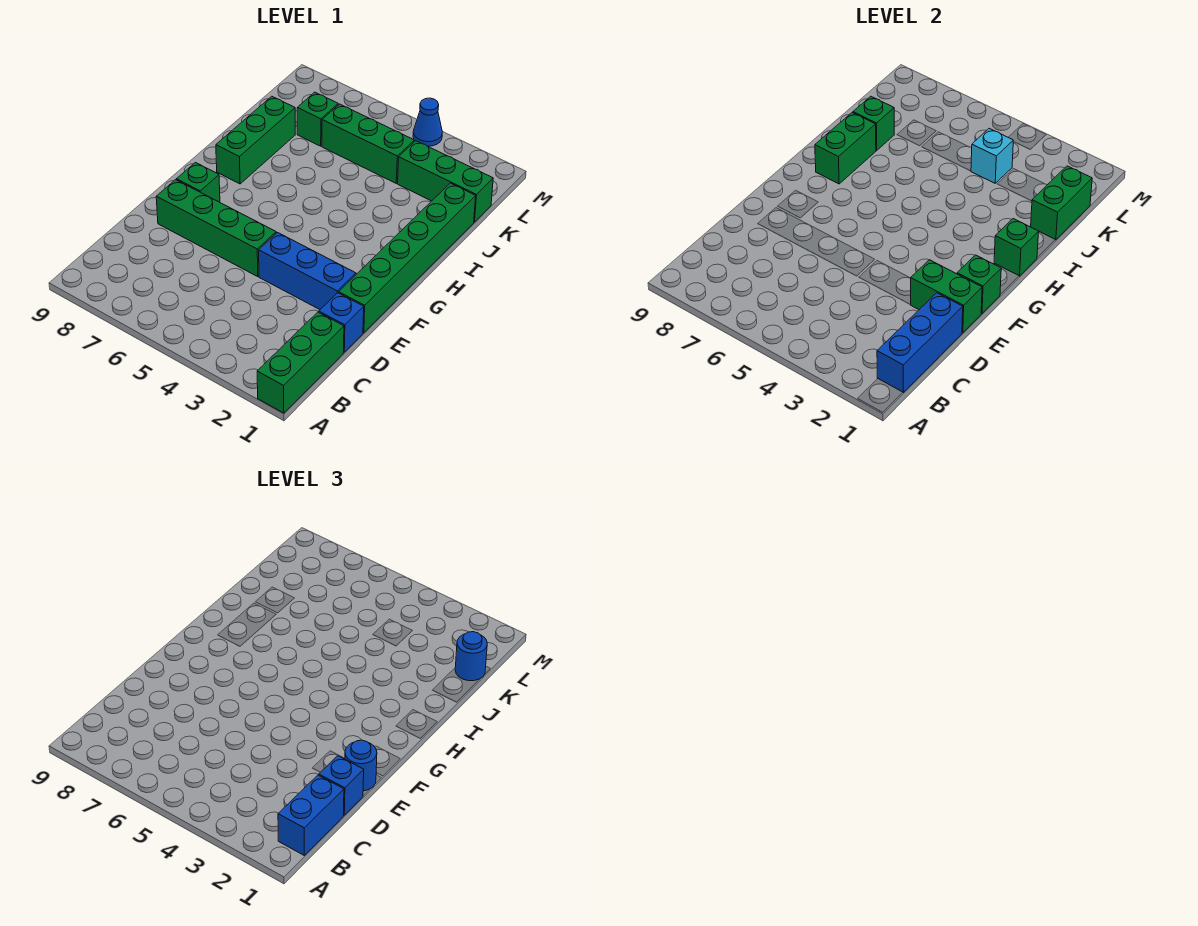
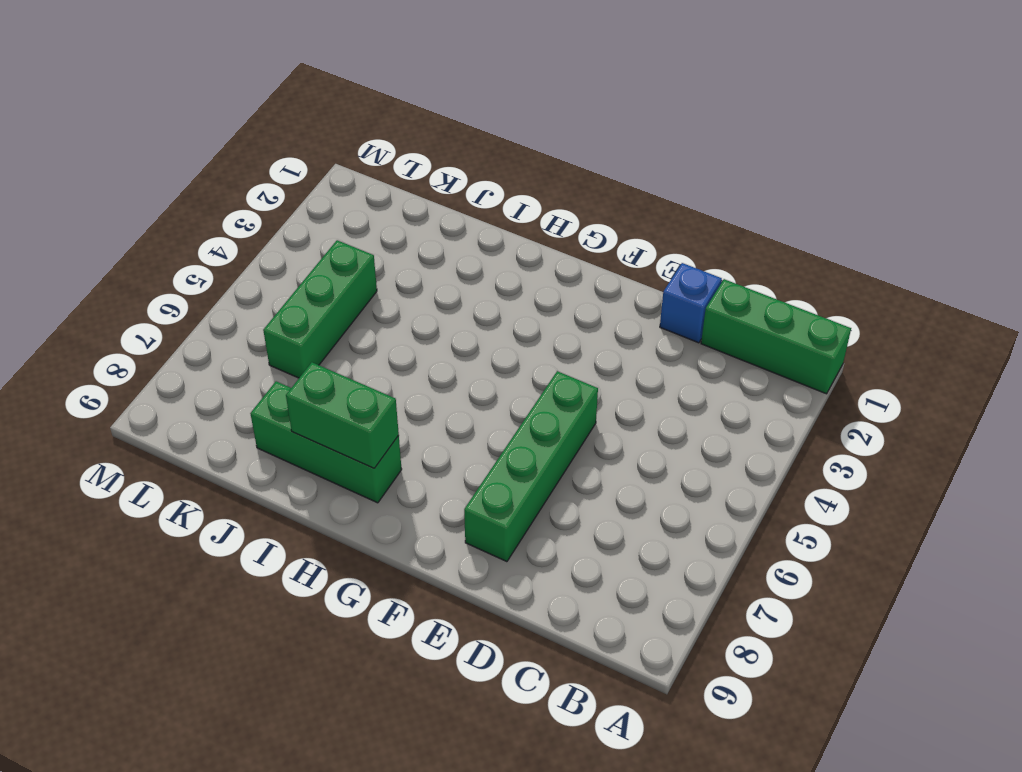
none -> green brick E1:J1 level 1
none -> blue brick E2:E4 level 1
none -> green brick F8 level 1

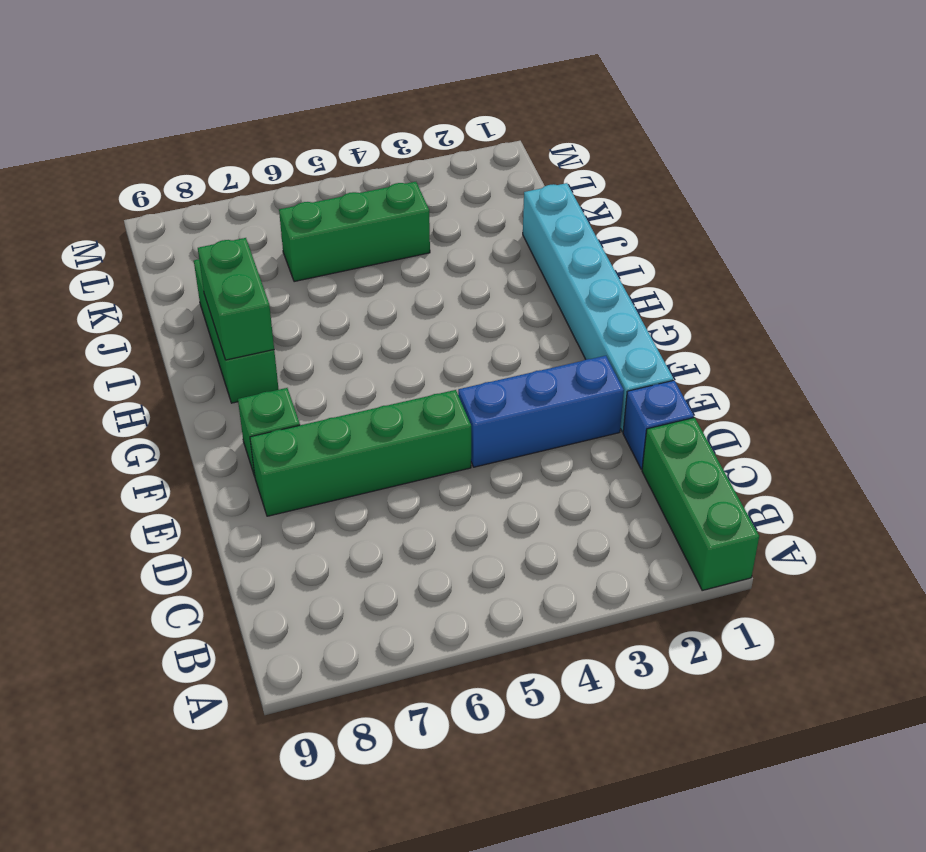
cyan brick E1:J1 level 1 -> green brick E1:J1 level 1
none -> green brick K1:K3 level 1
none -> green brick K7 level 1
none -> blue cone M4 level 1

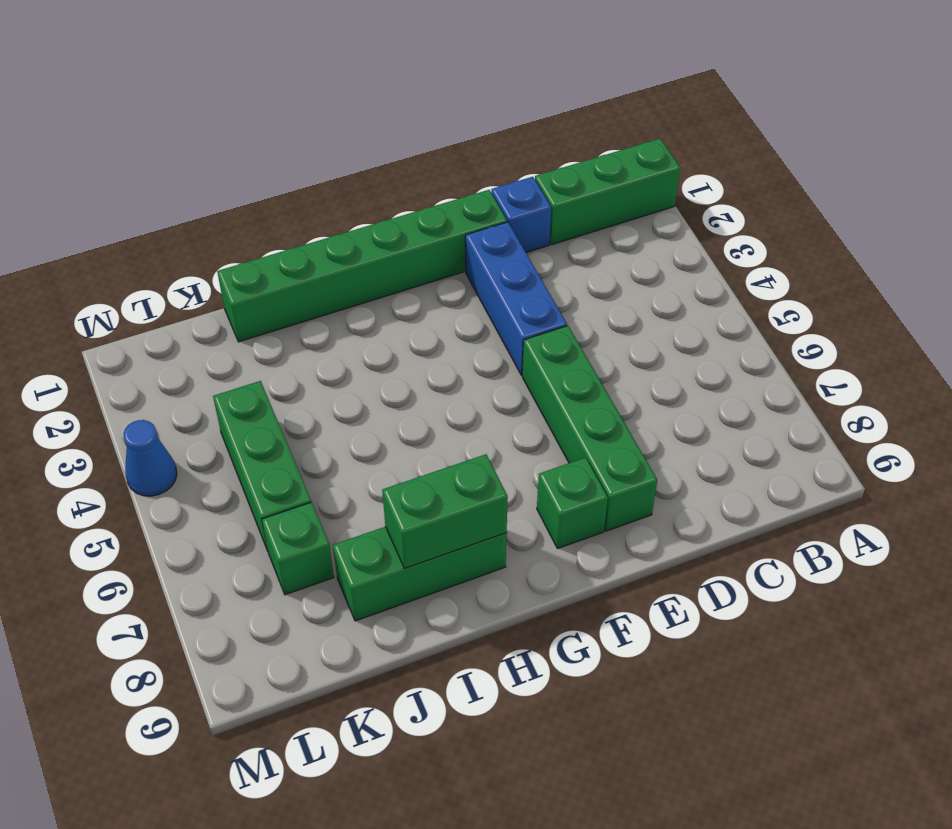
none -> green brick K1:K3 level 1
none -> blue brick B1:D1 level 2
none -> green brick E1:E2 level 2

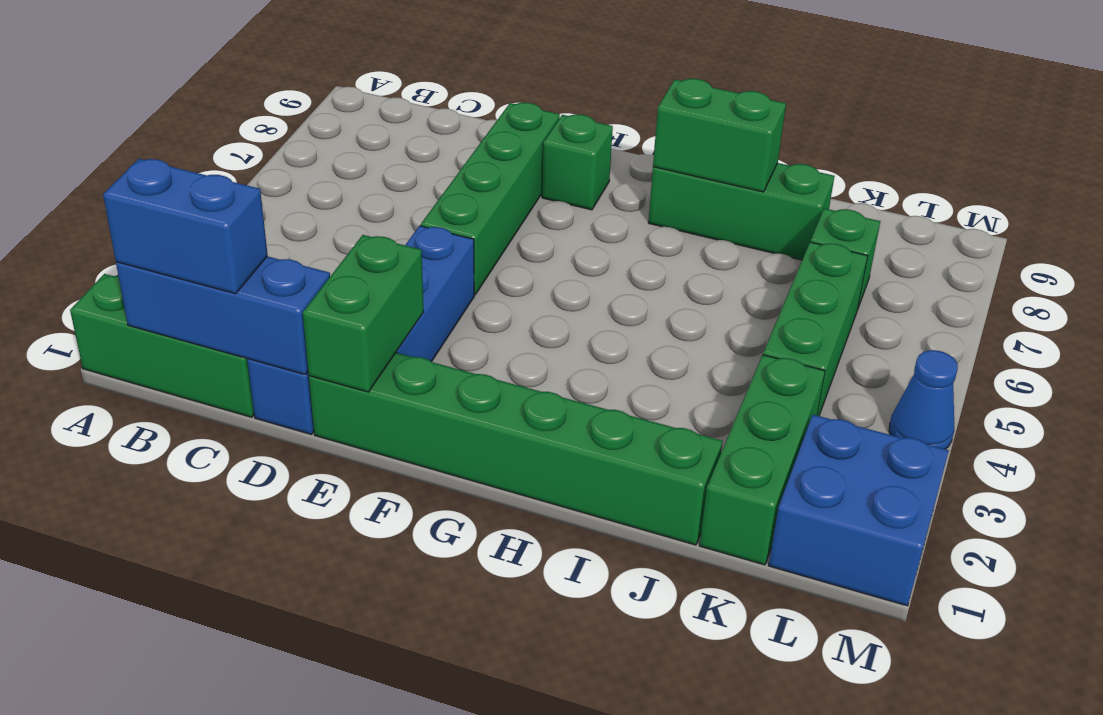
blue brick L1:M2 level 1 -> none
none -> green brick F1 level 2
none -> green brick H1 level 2
none -> green brick J1:K1 level 2

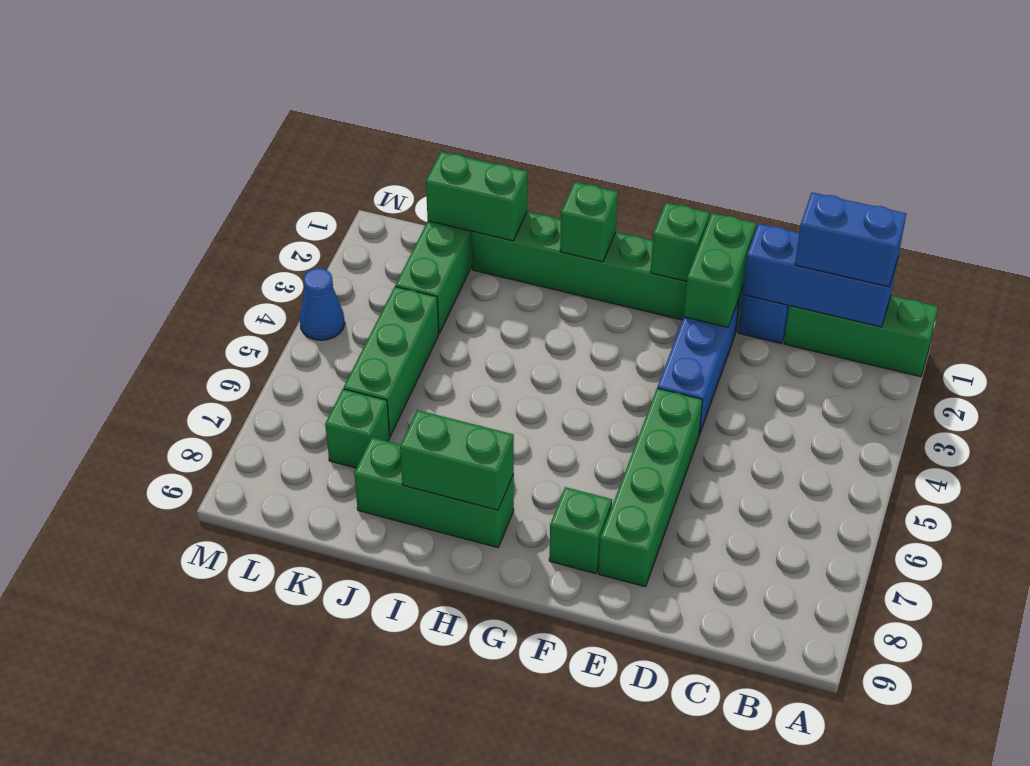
none -> green brick J8 level 2
none -> cyan brick K4 level 2
none -> blue brick D1 level 3

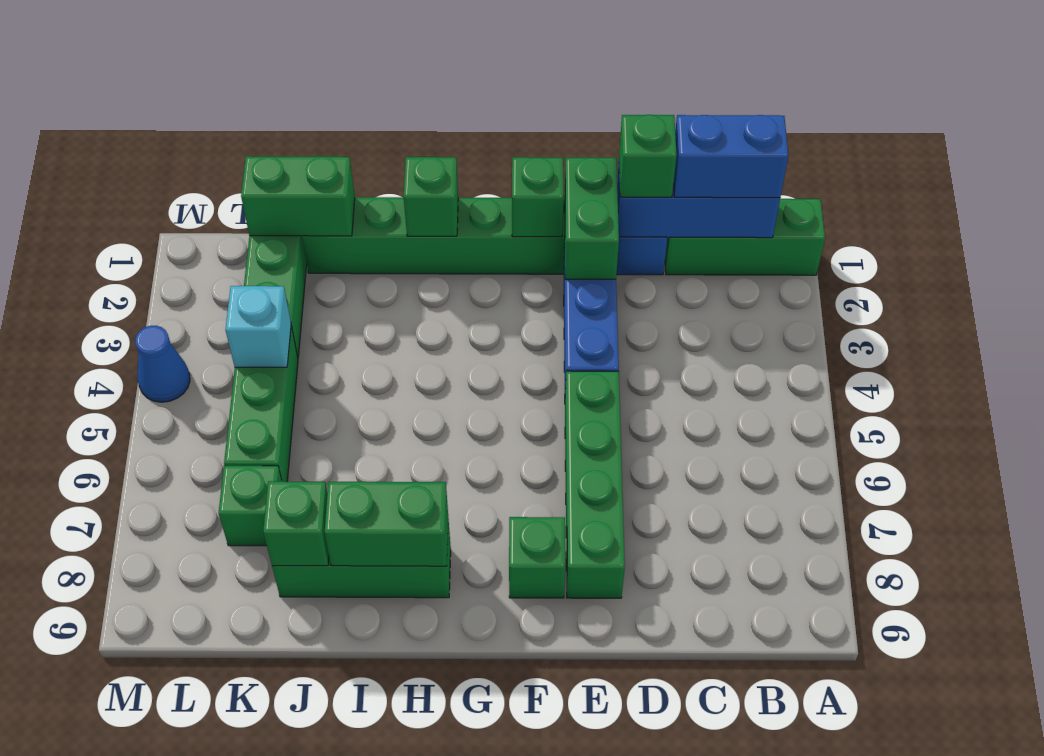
green brick D1 level 3 -> blue brick D1 level 3
none -> blue round brick E1 level 3
none -> blue round brick K1 level 3

